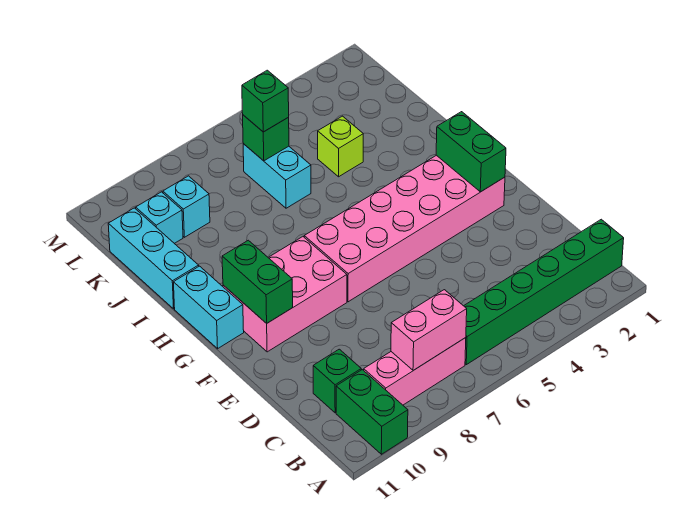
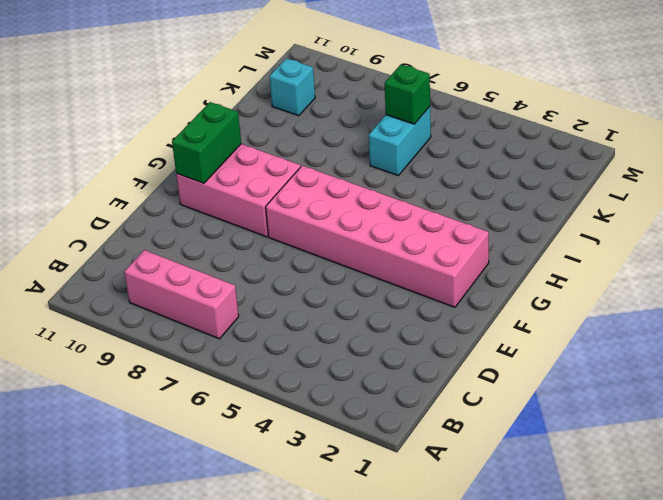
none -> green brick A10:B10 level 1
none -> green brick B1:B6 level 1
none -> green brick C10 level 1

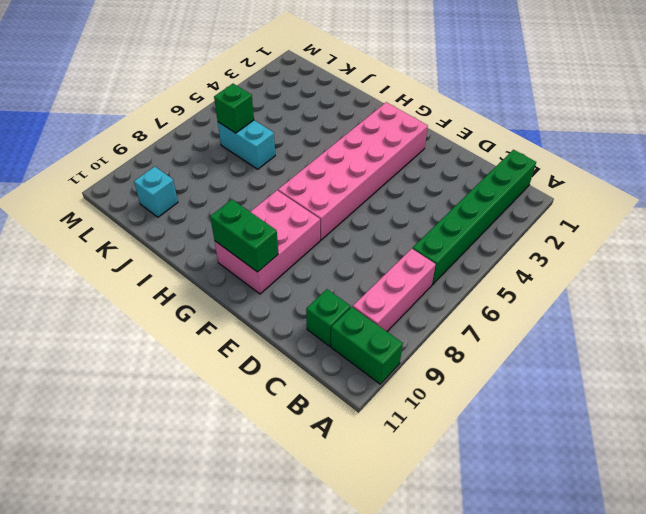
none -> cyan brick G11:H11 level 1
none -> cyan brick I11:K11 level 1
none -> lime brick J4 level 1

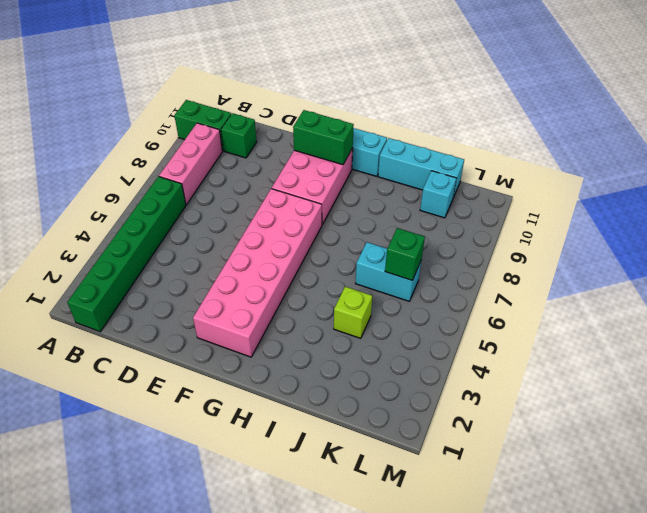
none -> cyan brick K9 level 1
none -> pink brick B7:B8 level 2
none -> green brick F2:G2 level 2

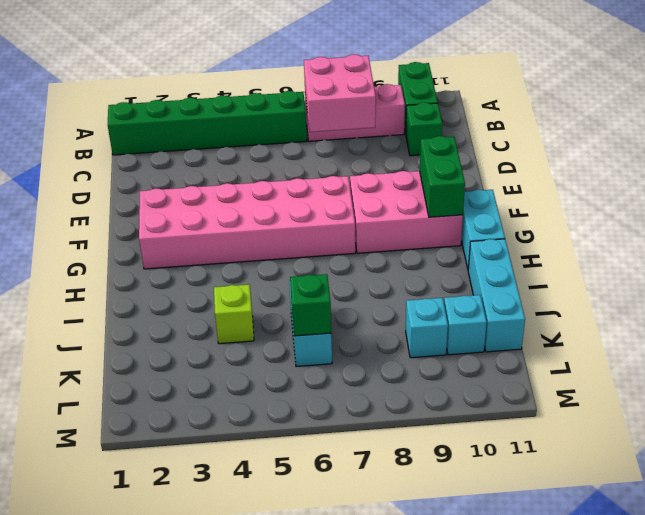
pink brick B7:C8 level 2 -> pink brick B7:B8 level 2
none -> green brick F2:G2 level 2
none -> green brick K6 level 3

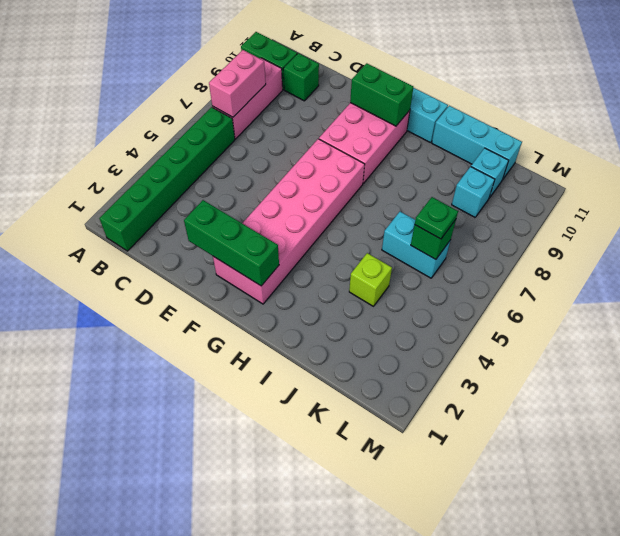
green brick E2:G2 level 2 -> green brick F2:G2 level 2
green plate K6 level 3 -> green brick K6 level 3

